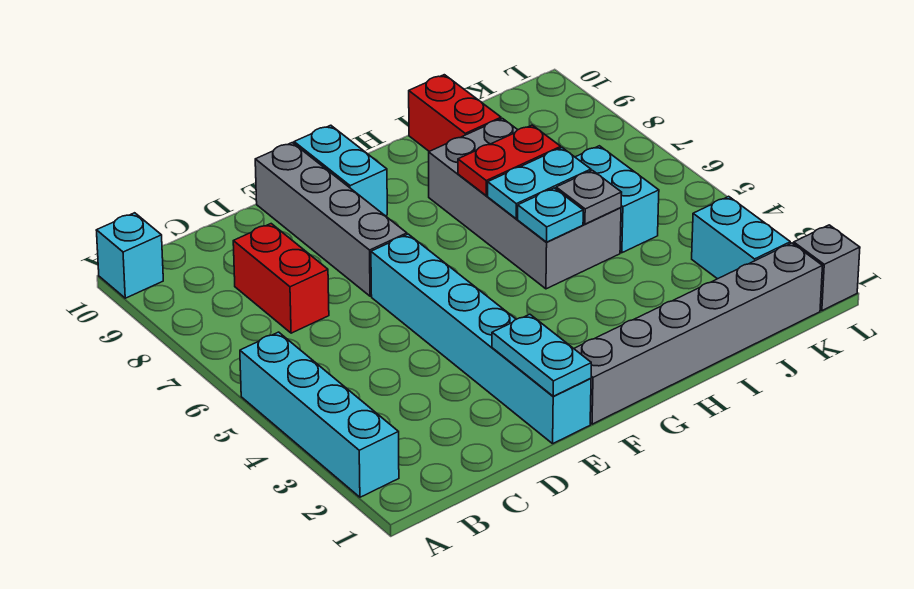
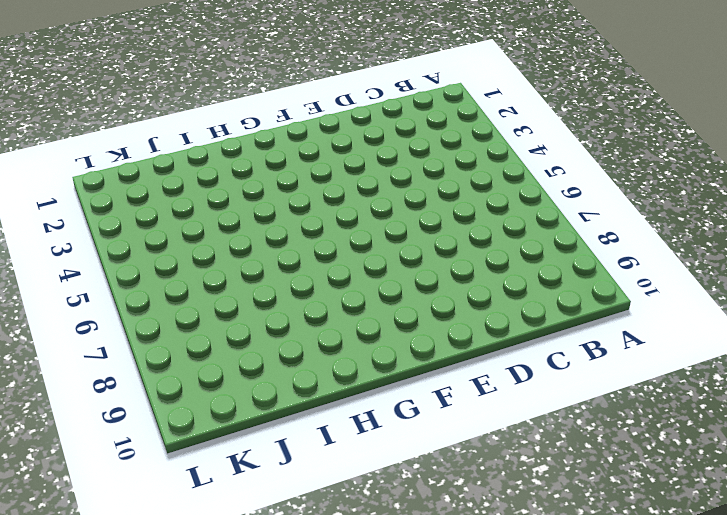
none -> cyan brick A2:A5 level 1
none -> cyan brick A10 level 1
none -> red brick C7:C8 level 1

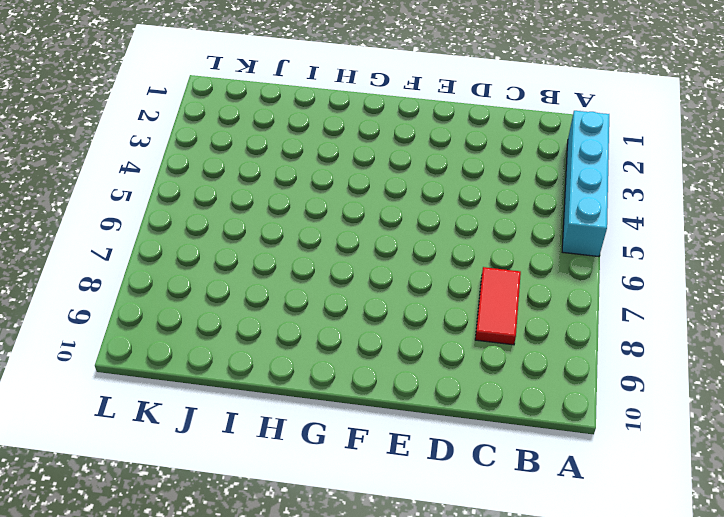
red tile C7:C8 level 1 -> red brick C7:C8 level 1
none -> cyan brick A10 level 1
none -> cyan brick E1:E6 level 1
none -> grey brick E7:E10 level 1

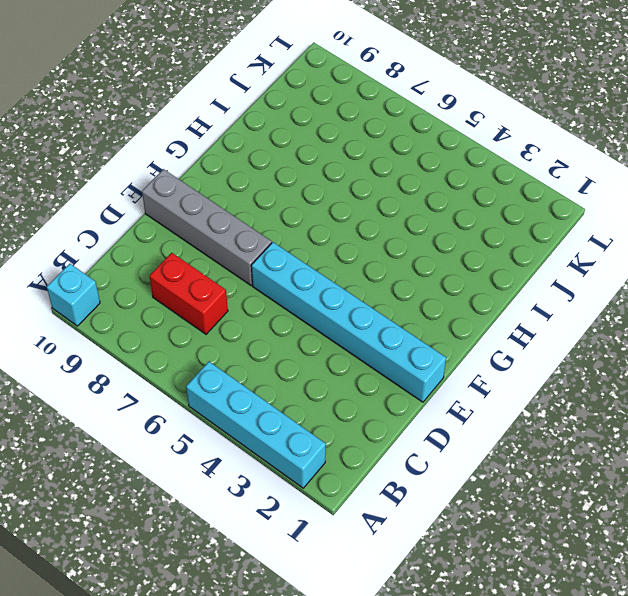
none -> grey brick F1:K1 level 1
none -> cyan brick F9:F10 level 1
none -> grey brick H5:I8 level 1

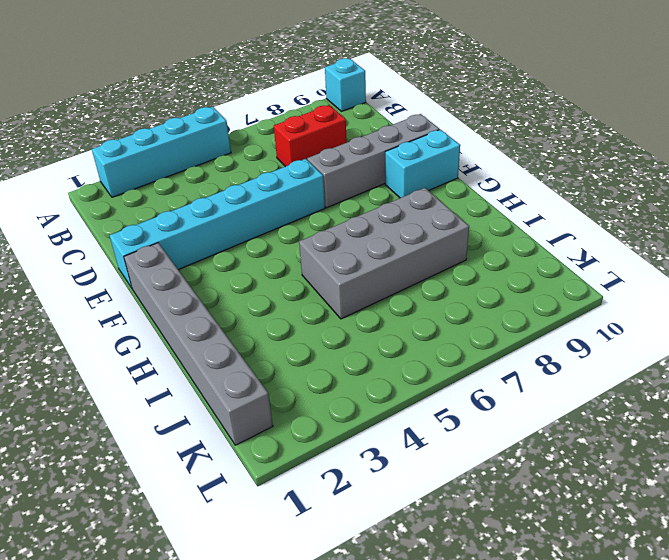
none -> red brick I9:I10 level 1
none -> cyan brick J5:J6 level 1
none -> cyan brick K2:K3 level 1

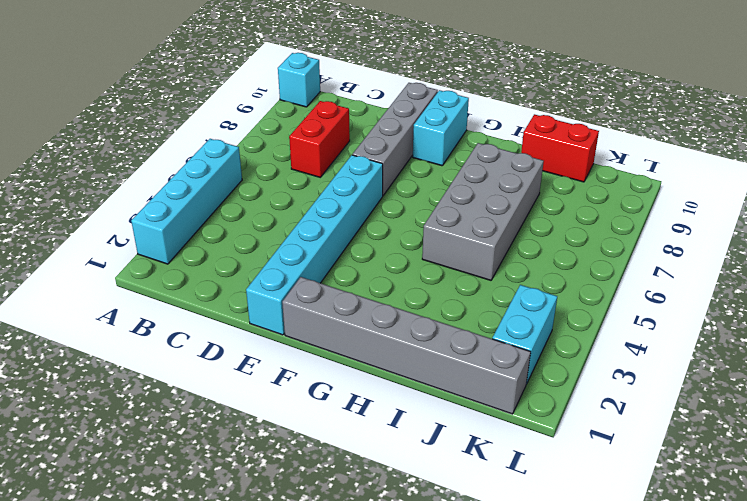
red brick I10:J10 level 1 -> red brick I9:I10 level 1
none -> cyan brick J5:J6 level 1
none -> grey brick L1 level 1
none -> cyan plate E1:E2 level 2

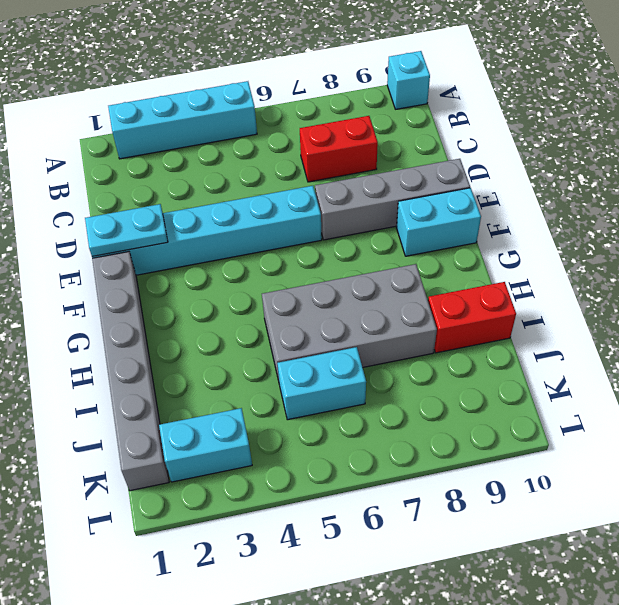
none -> grey brick L1 level 1
none -> cyan plate H5 level 2
none -> cyan plate H6:I6 level 2

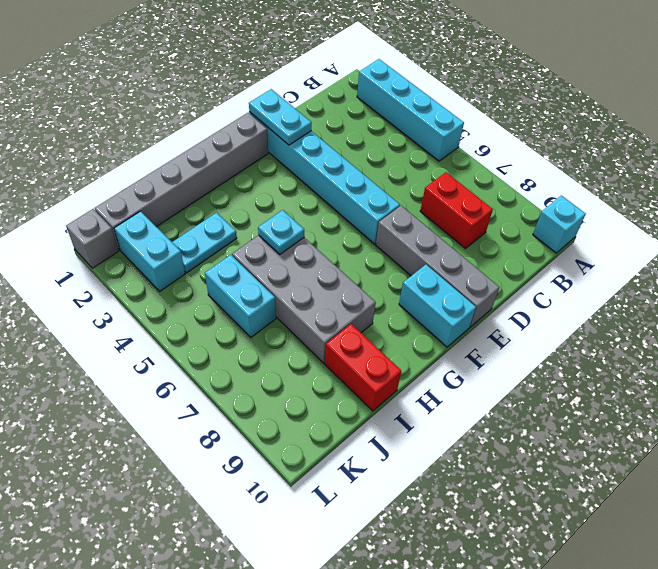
cyan plate I3:J3 level 1 -> cyan plate H6:I6 level 2
none -> red plate H7:I7 level 2
none -> grey plate I5 level 2

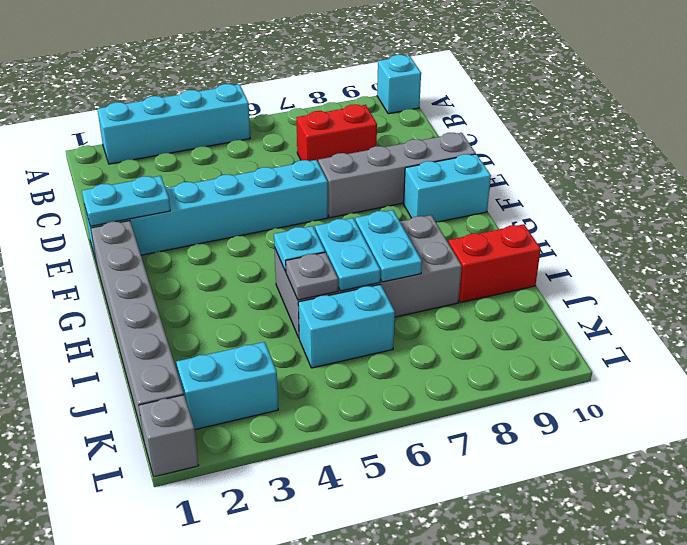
cyan plate H7:I7 level 2 -> red plate H7:I7 level 2

